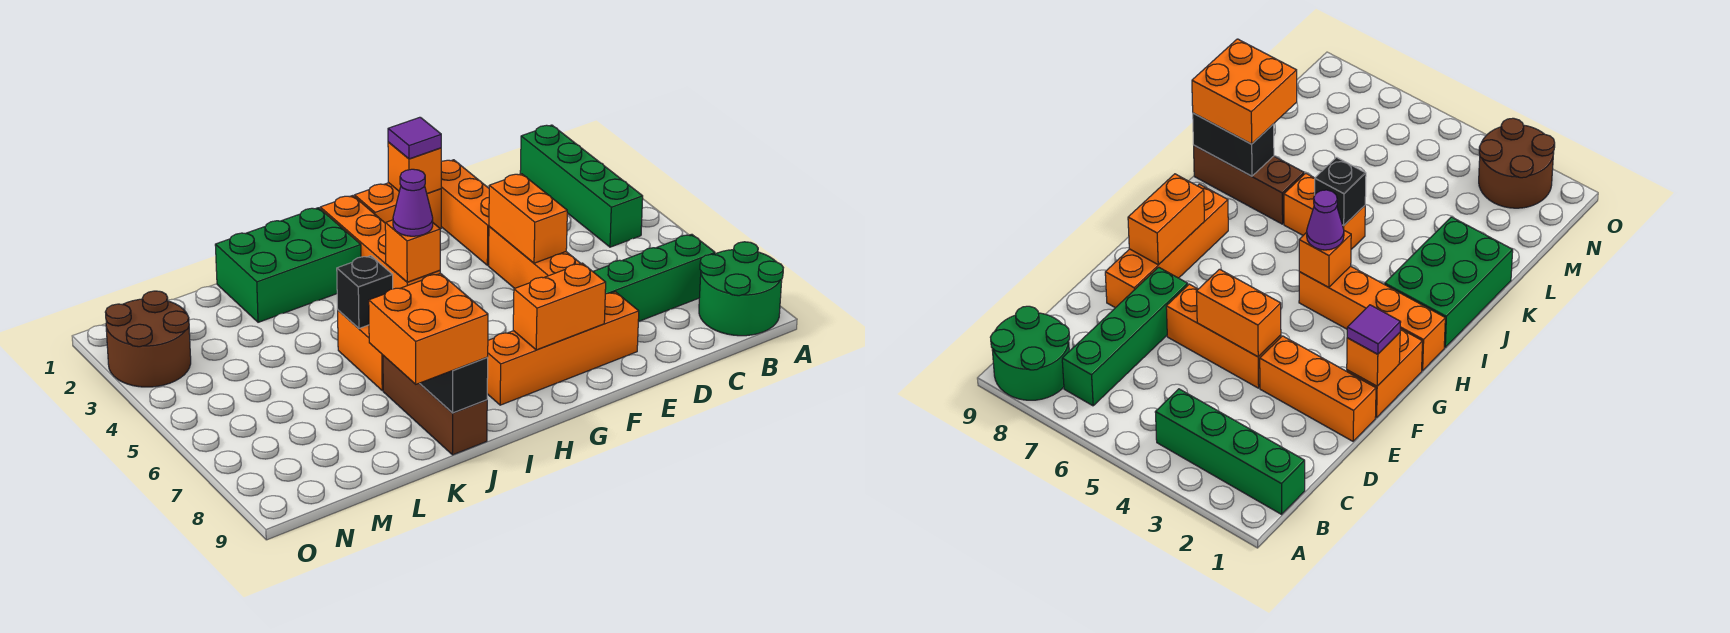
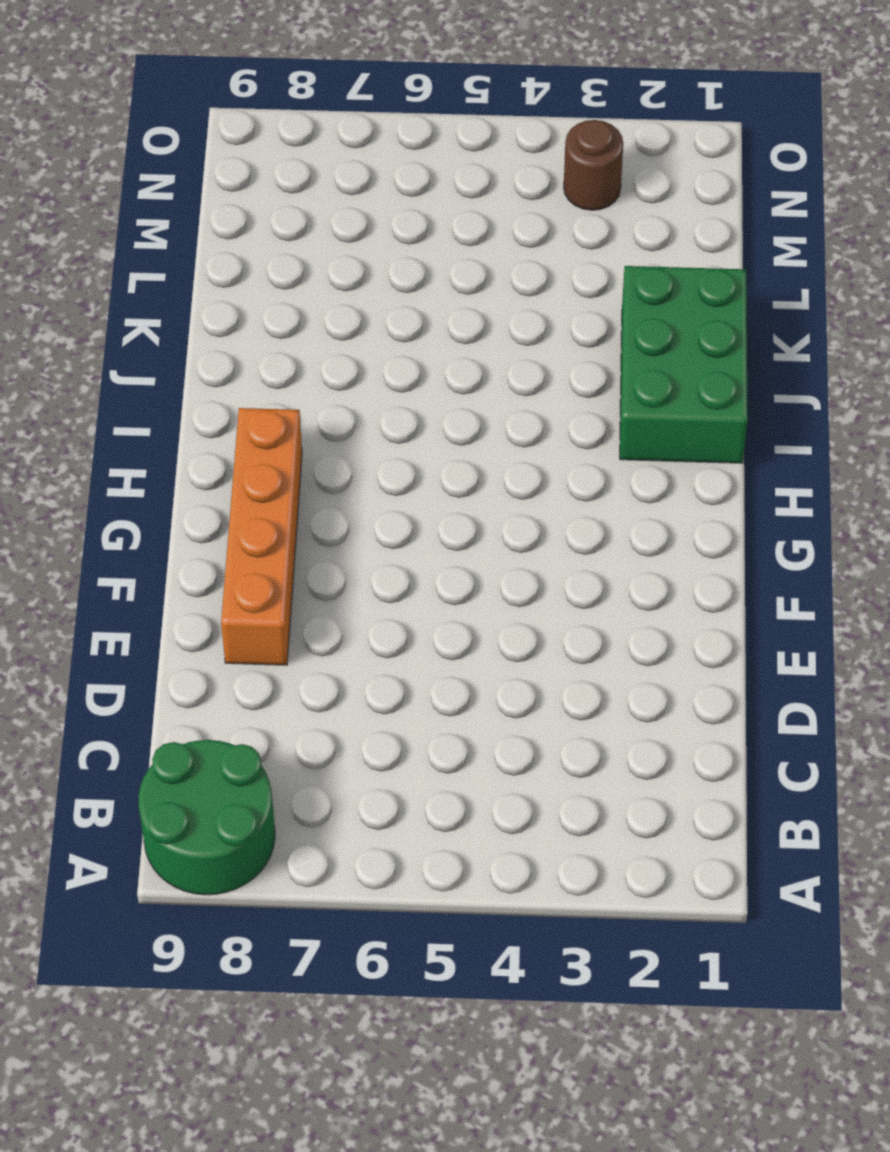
brown round brick N3 level 1 -> brown round brick N2:O3 level 1
none -> green brick B1:B4 level 1
none -> green brick B7:E7 level 1
none -> orange brick E1:E3 level 1

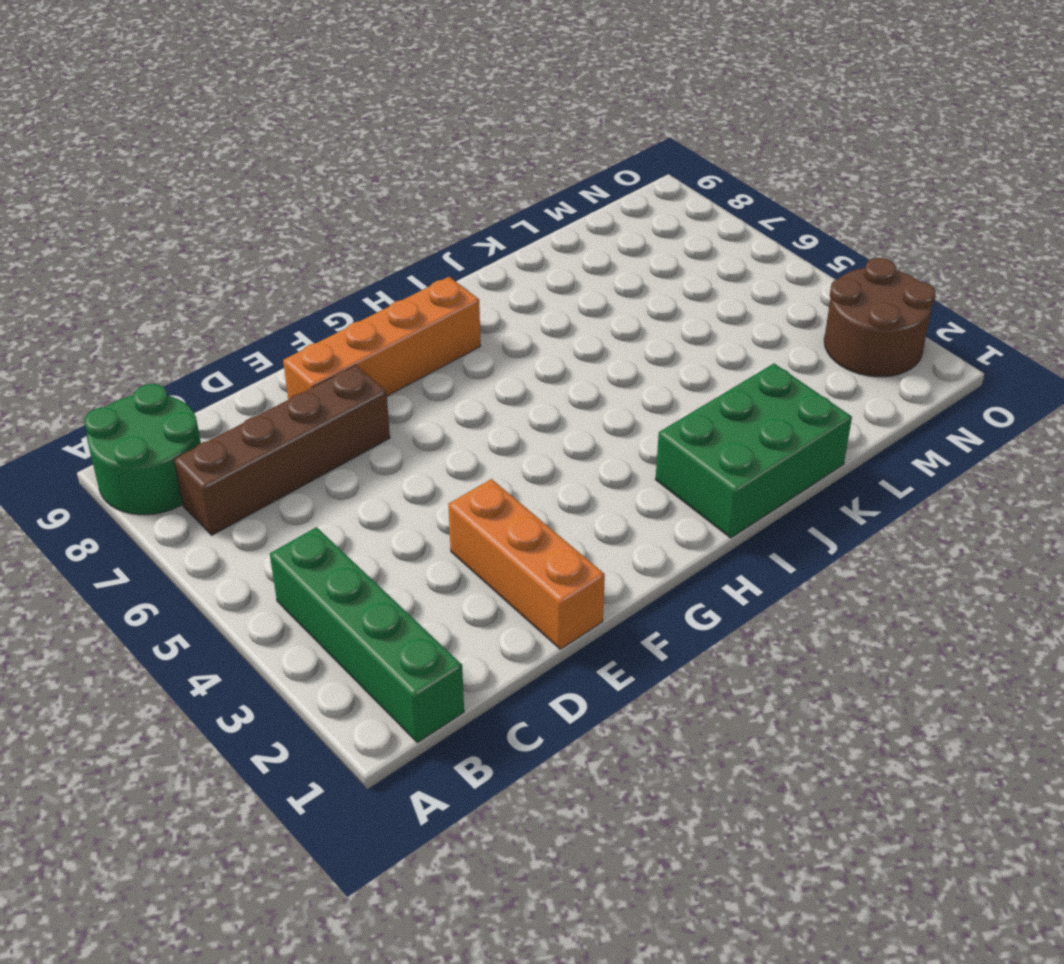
brown brick B7:E7 level 1 -> green brick B7:E7 level 1
none -> orange brick E4:E6 level 1
none -> orange brick F1:G1 level 1
none -> orange brick H1:H4 level 1

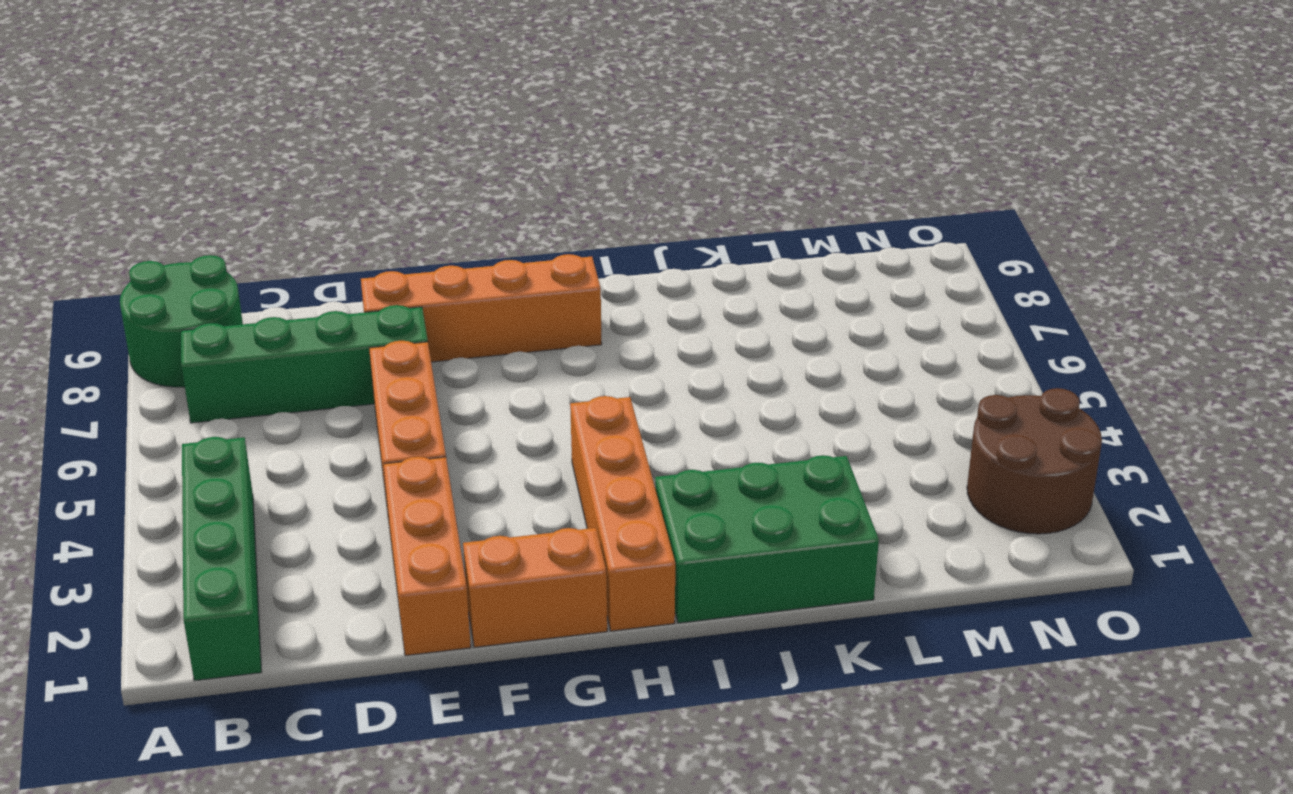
none -> orange brick J5:J6 level 1
none -> brown brick J7:J9 level 1
none -> orange brick E4:E5 level 2

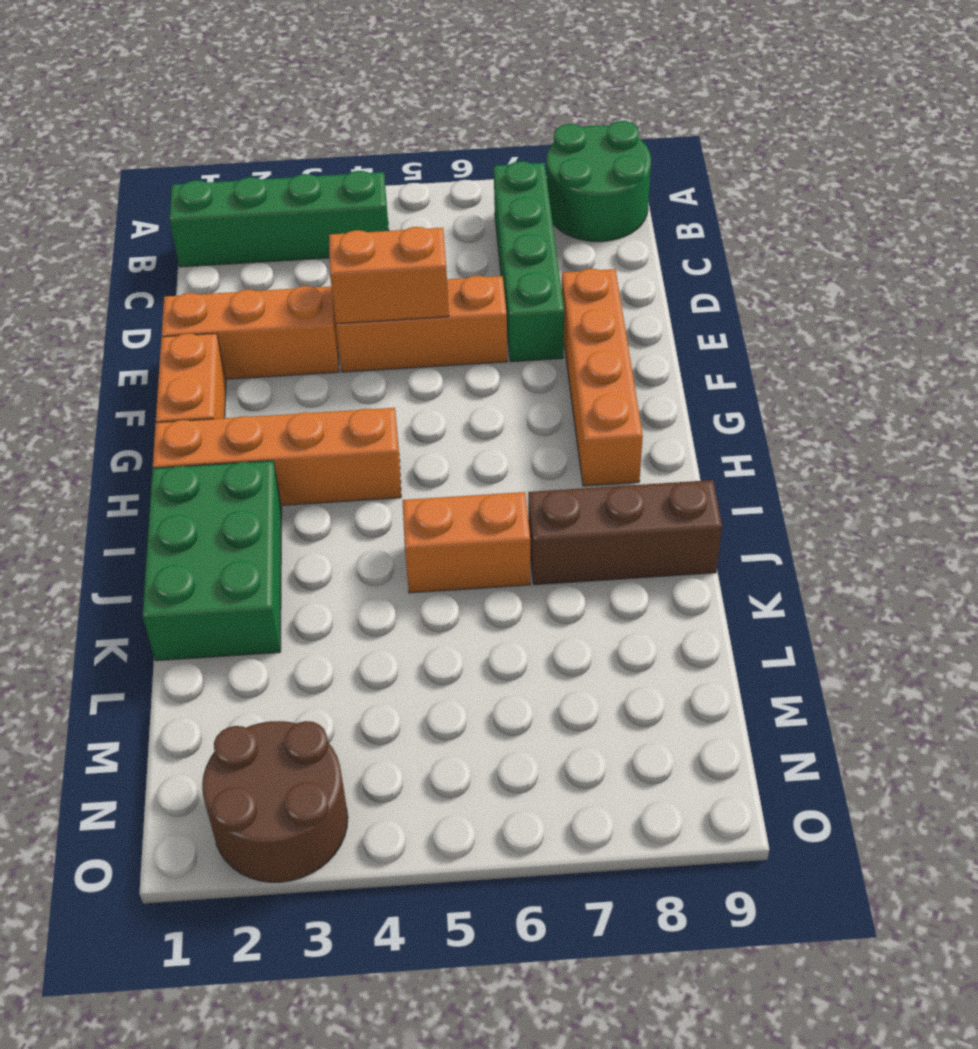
none -> orange brick F1 level 2
none -> orange brick F8:G8 level 2
none -> orange brick H4 level 2

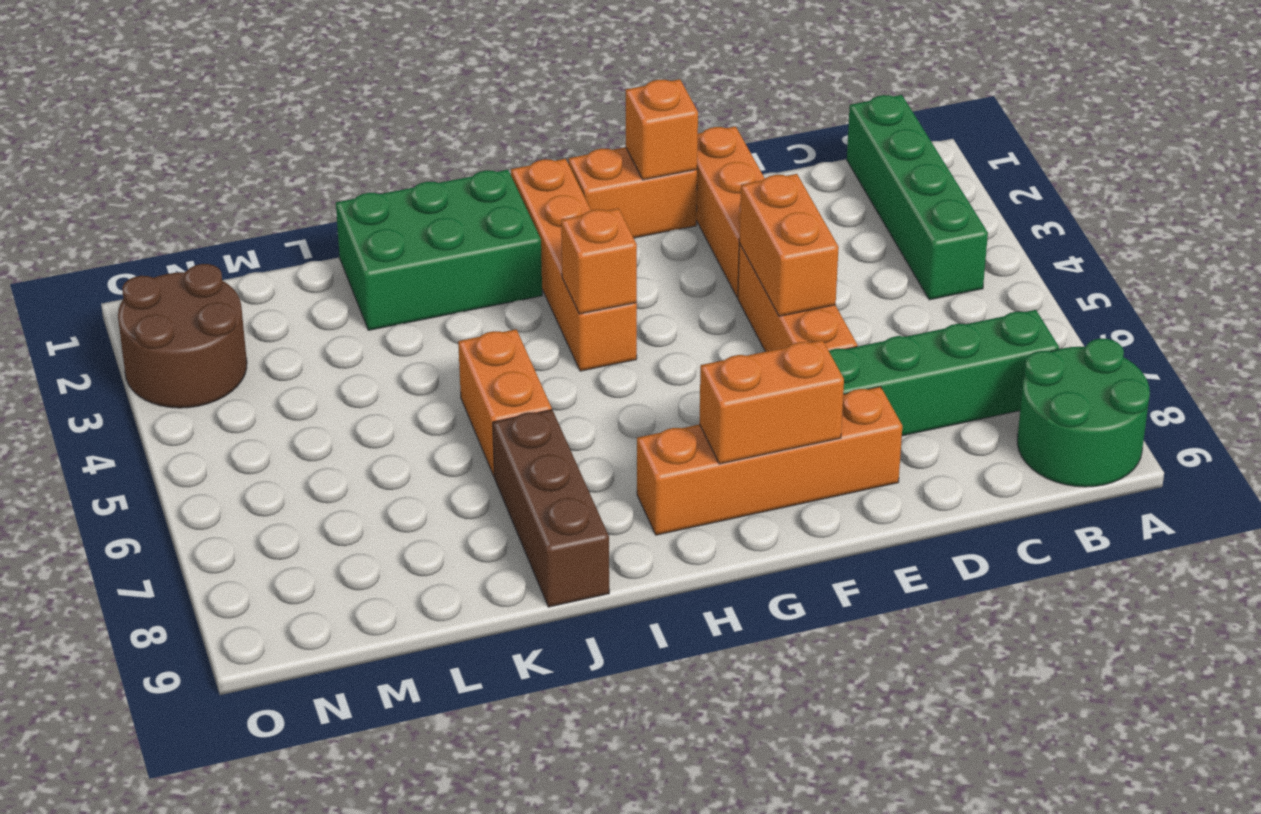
none -> black brick J5 level 2
none -> black brick J8:J9 level 2
none -> purple tile F1 level 3

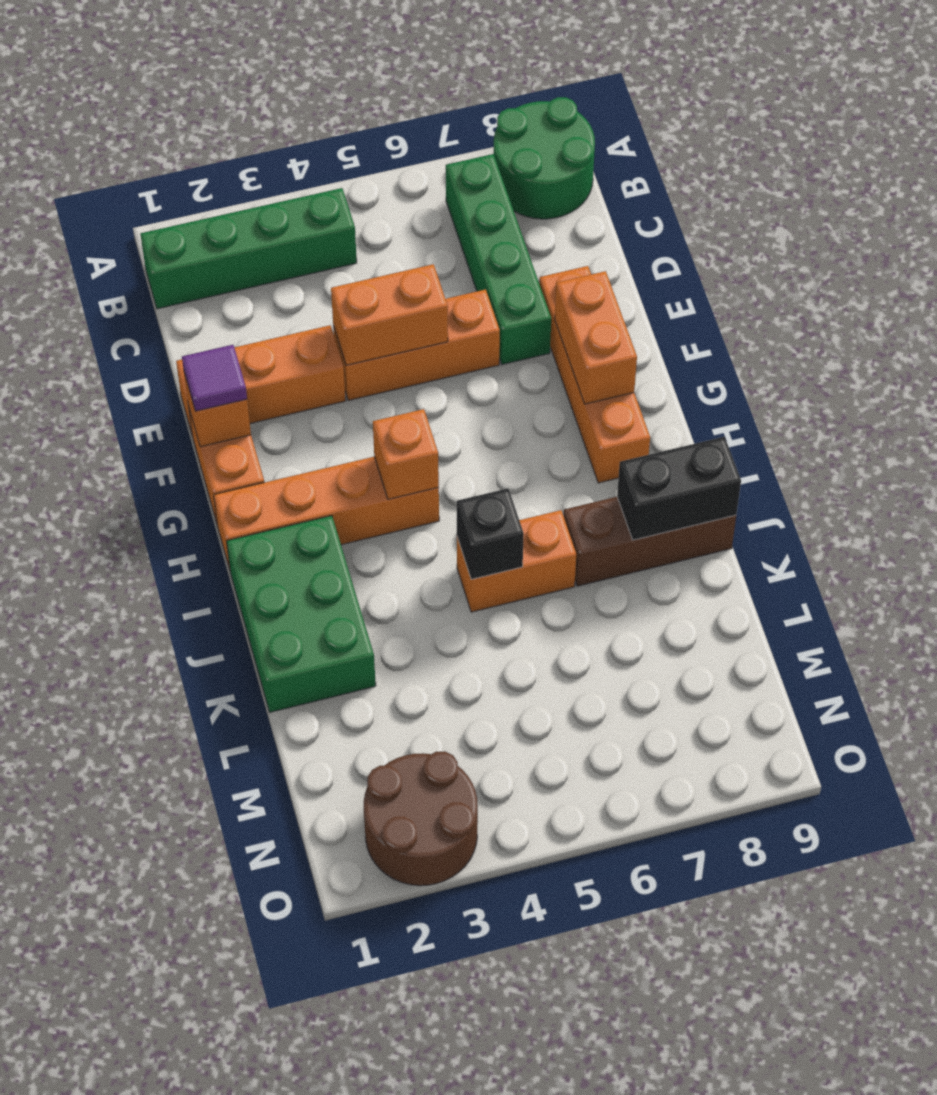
none -> purple cone H4 level 3
none -> orange brick J8:K9 level 3

